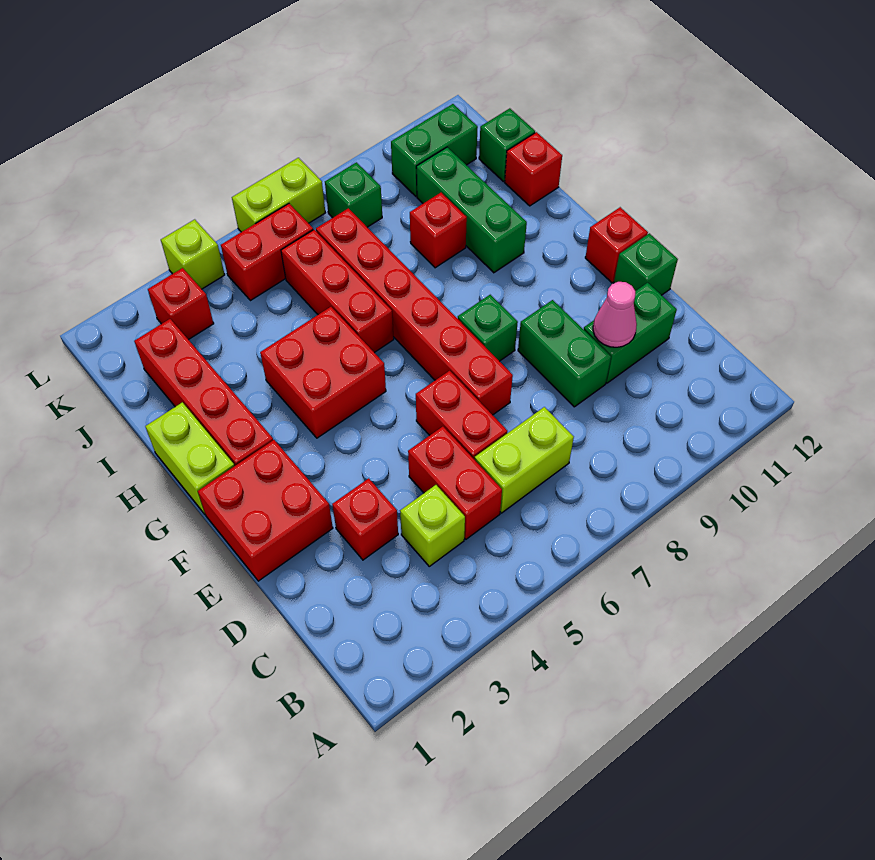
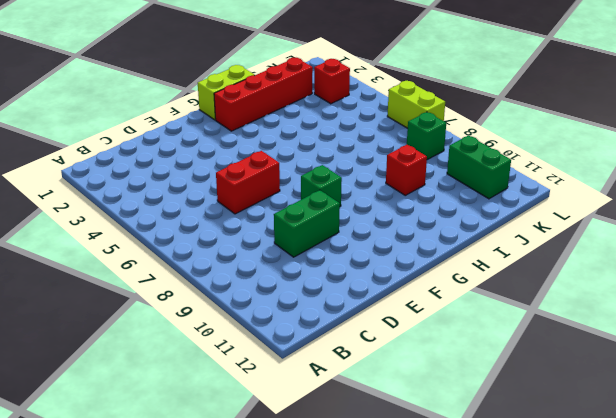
none -> lime brick C4 level 1
none -> red brick C5:D5 level 1
none -> lime brick C6:C7 level 1

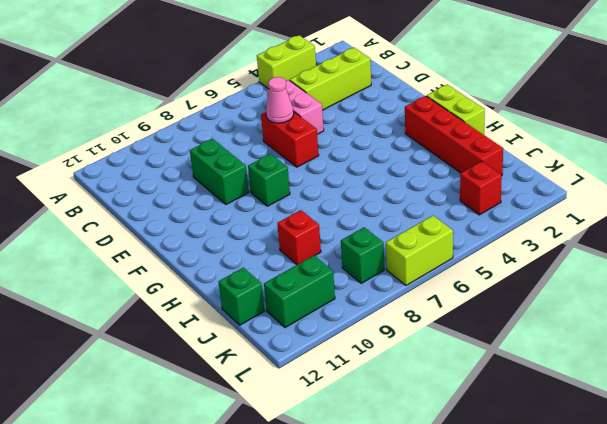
lime brick A3:A4 level 1 -> lime brick C6:C7 level 1
lime brick C2:C4 level 1 -> lime brick C4 level 1
pink brick C5:D5 level 1 -> red brick C5:D5 level 1
pink cone D6 level 2 -> pink cone D10 level 2
none -> red brick D3 level 1
none -> green brick D10:D11 level 1
none -> red brick E1:F2 level 1

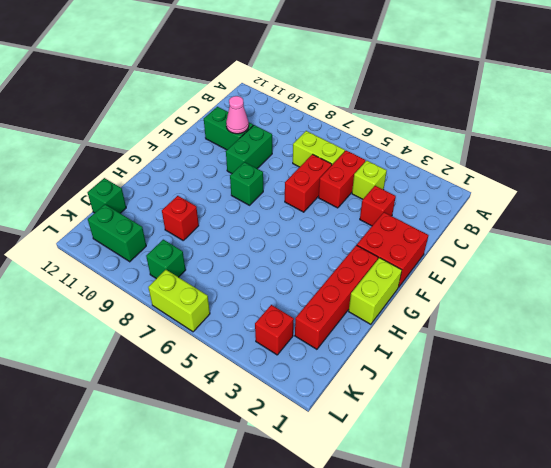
none -> red brick E7:J7 level 1
none -> green brick E12 level 1
none -> red brick F12 level 1

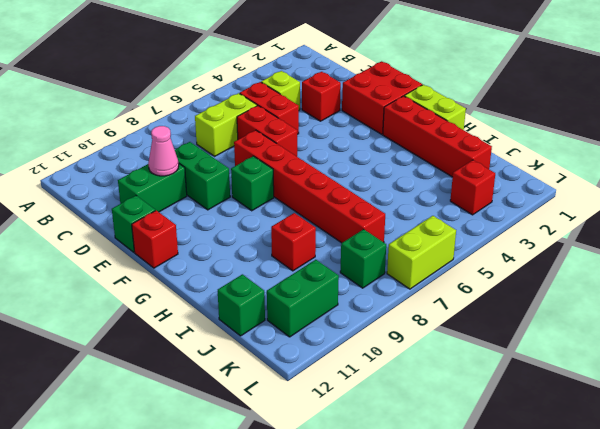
none -> red brick G4:H5 level 1
none -> red brick H6:J6 level 1
none -> green brick H10:J10 level 1

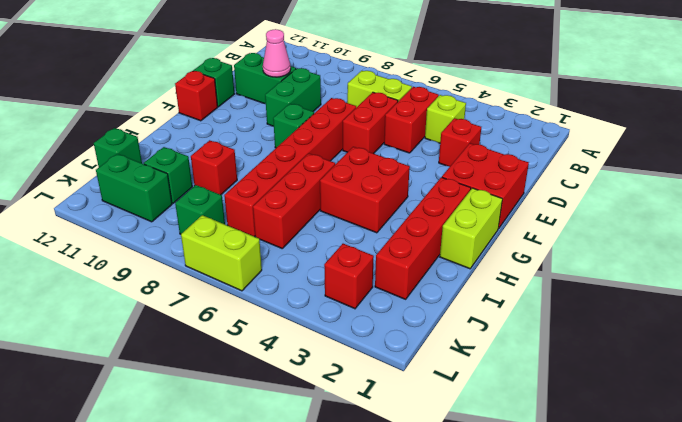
green brick J10 level 1 -> green brick H10:J10 level 1
none -> red brick I12 level 1
none -> red brick K5:K6 level 1
none -> lime brick L4 level 1

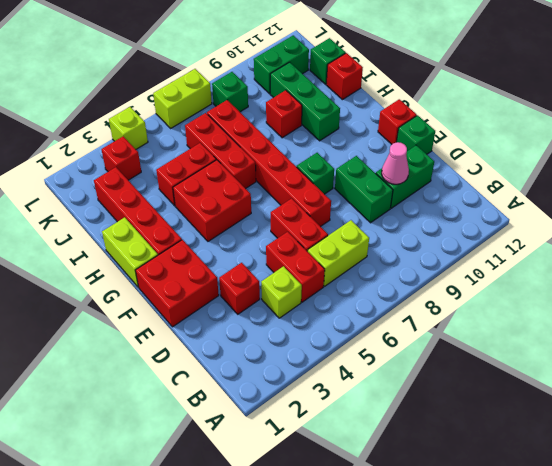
red brick I4:I5 level 1 -> red brick K5:K6 level 1

